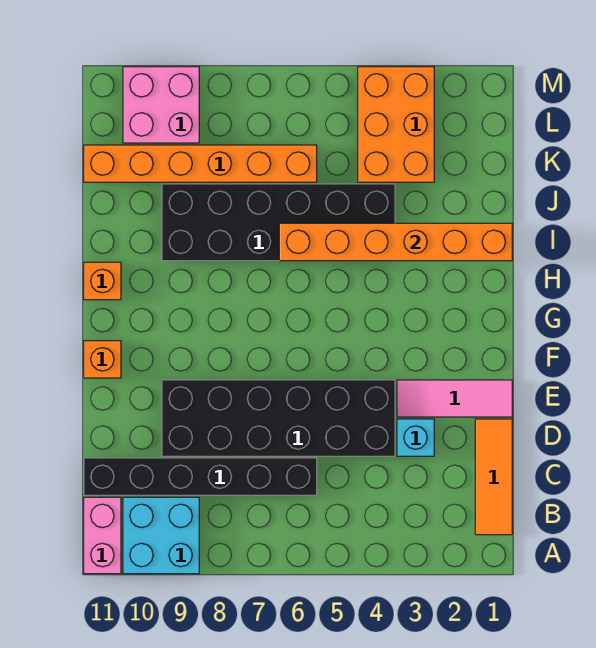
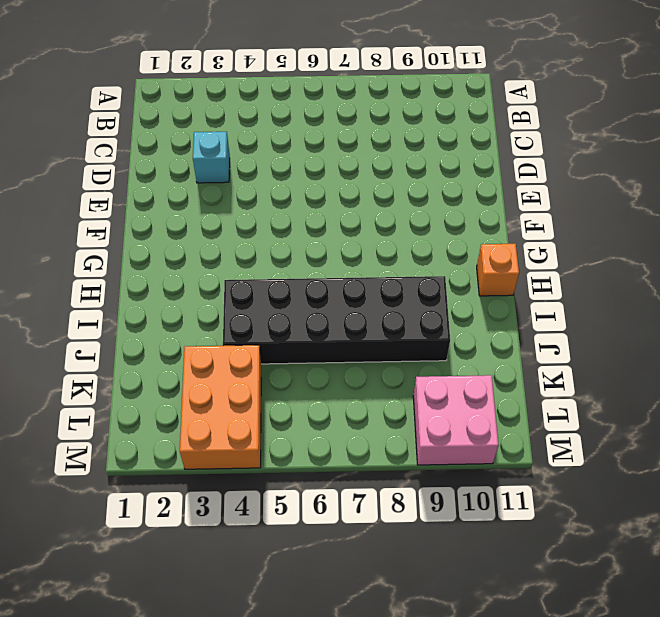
none -> cyan brick A9:B10 level 1
none -> pink brick A11:B11 level 1
none -> orange tile B1:D1 level 1

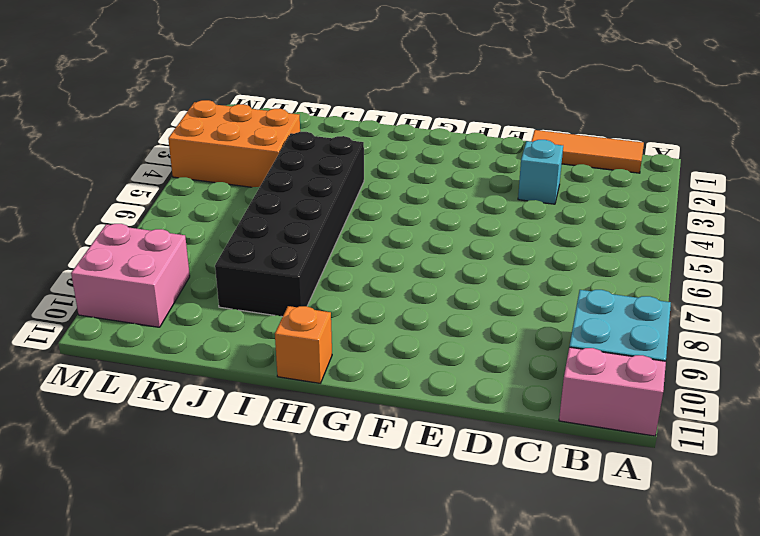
none -> black brick C6:C11 level 1
none -> black brick D4:E9 level 1
none -> pink tile E1:E3 level 1

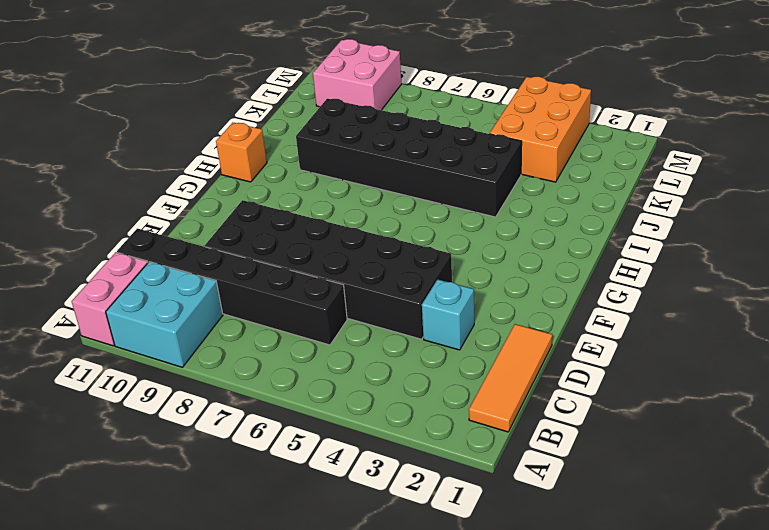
none -> pink tile E1:E3 level 1
none -> orange brick F11 level 1
none -> orange brick K6:K11 level 1

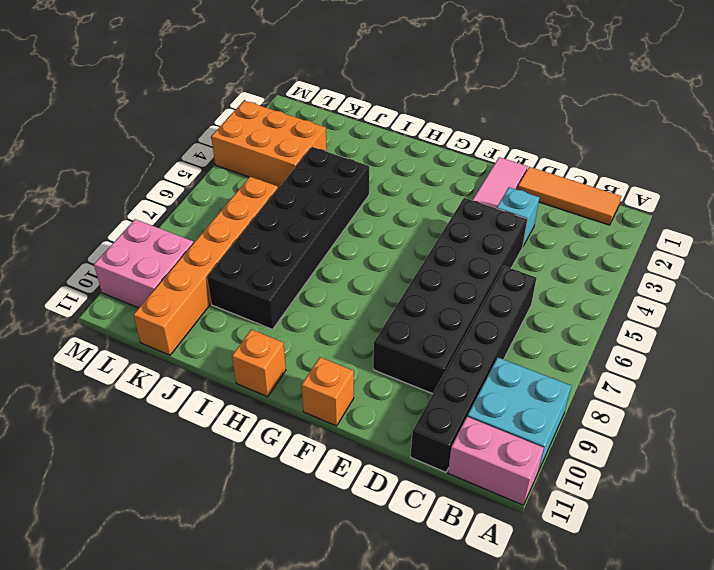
none -> orange brick I1:I6 level 2

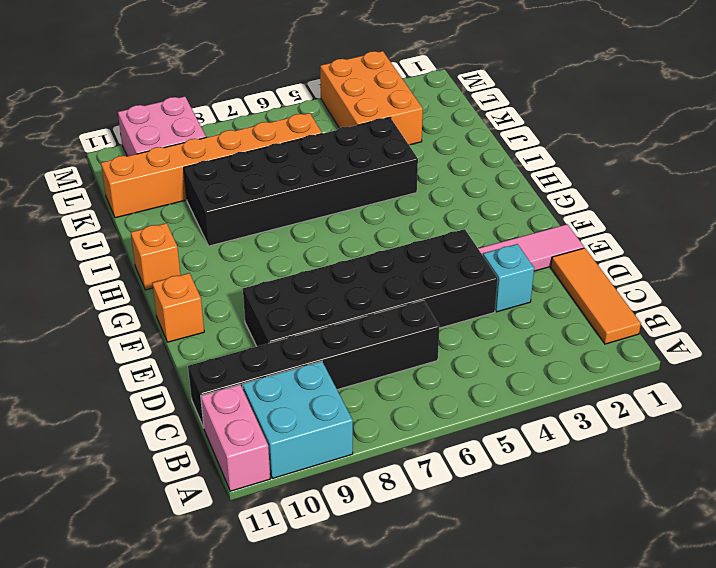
none -> orange brick I1:I6 level 2

